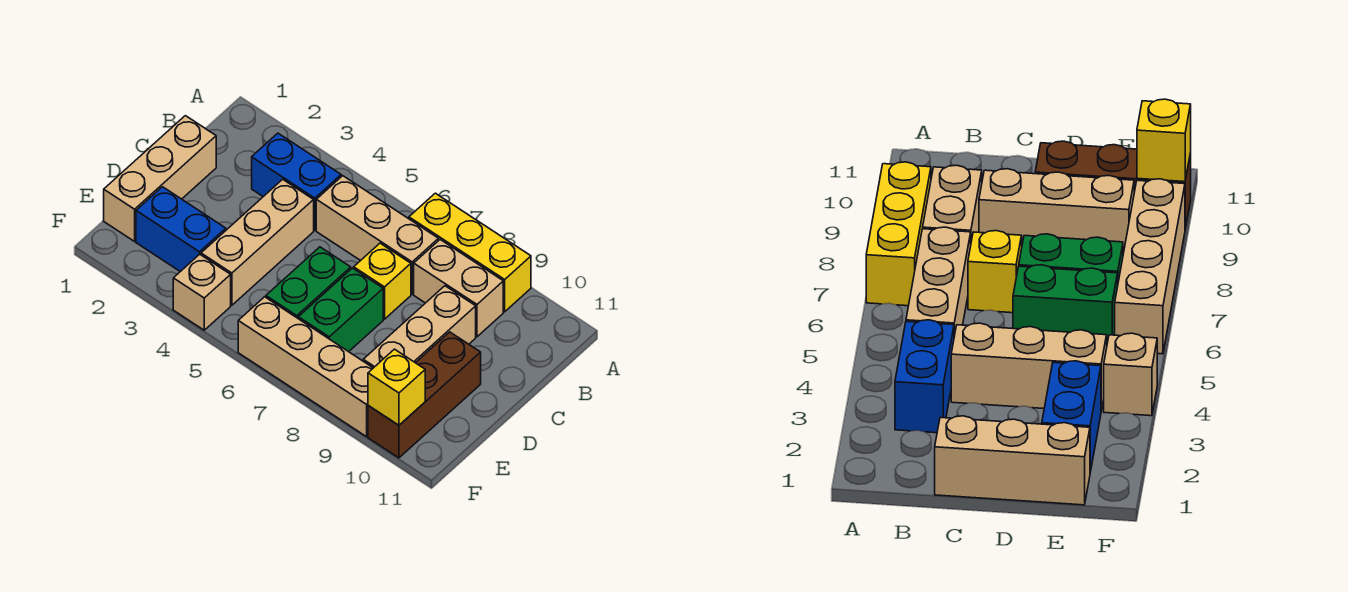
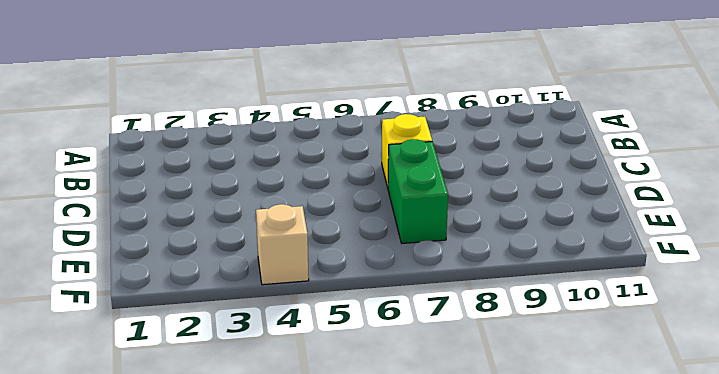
none -> yellow brick A7:A9 level 1
none -> blue brick B3:B4 level 1
none -> tan brick B5:B7 level 1

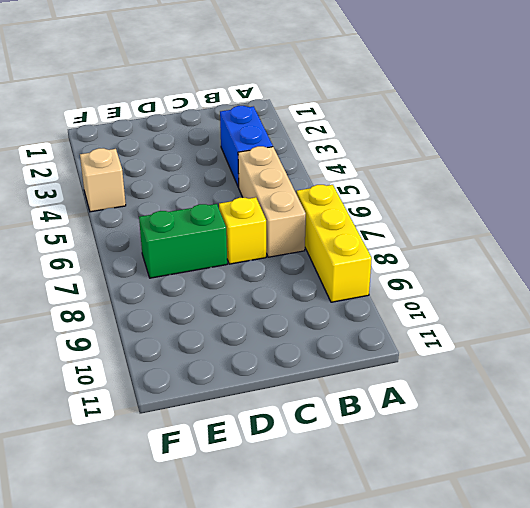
none -> tan brick B8:B9 level 1
none -> tan brick C1:E1 level 1
none -> tan brick C4:E4 level 1

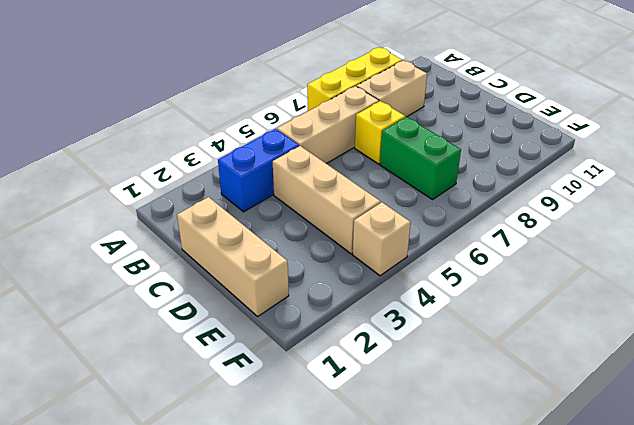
none -> tan brick C9:E9 level 1
none -> green brick D6:E6 level 1
none -> brown brick D10:F10 level 1

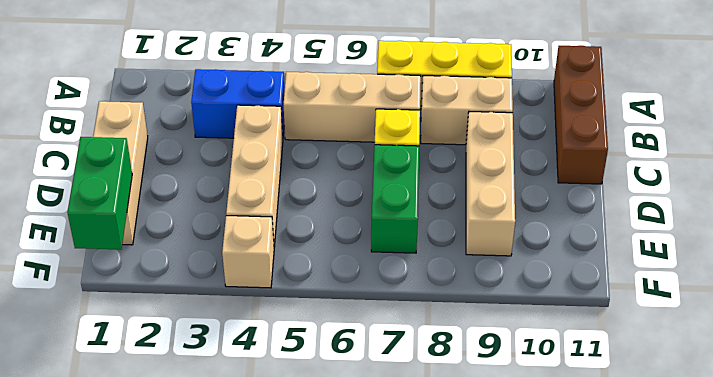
brown brick A11:C11 level 1 -> brown brick D10:F10 level 1
green brick E1:F1 level 2 -> green brick D6:E6 level 1
none -> blue brick E2:E3 level 1
none -> tan brick F6:F9 level 1
none -> yellow brick F10 level 2

